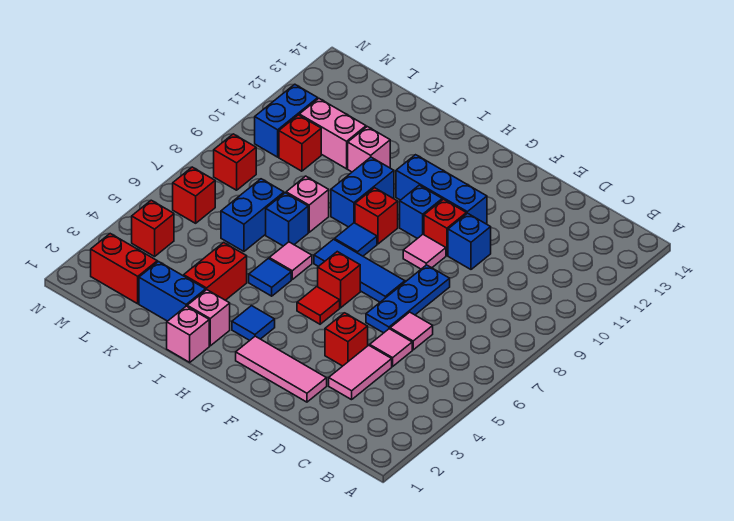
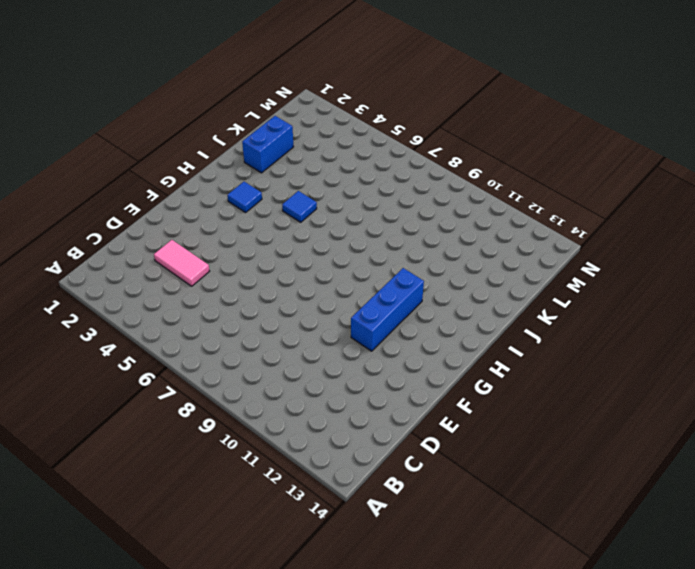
none -> pink tile D5 level 1
none -> pink tile D6 level 1
none -> pink tile E2:G2 level 1
none -> red brick E4 level 1

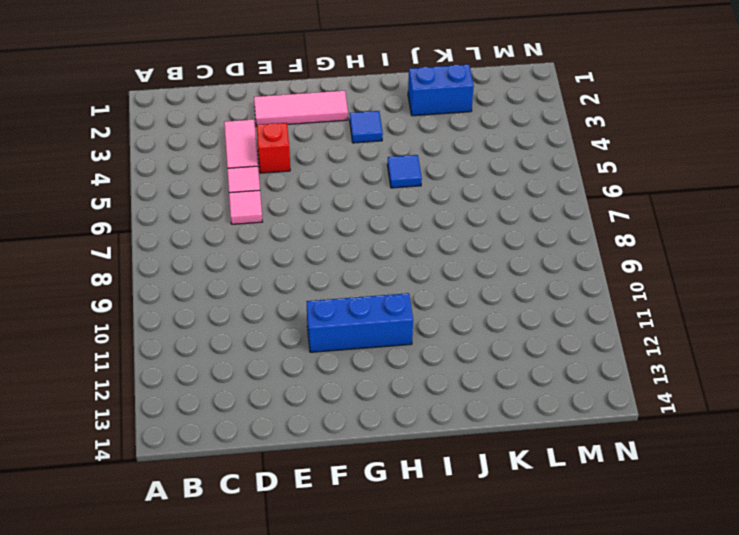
none -> blue plate E6:E8 level 1
none -> blue brick E10 level 1
none -> blue tile F7:H7 level 1
none -> pink tile F9 level 1

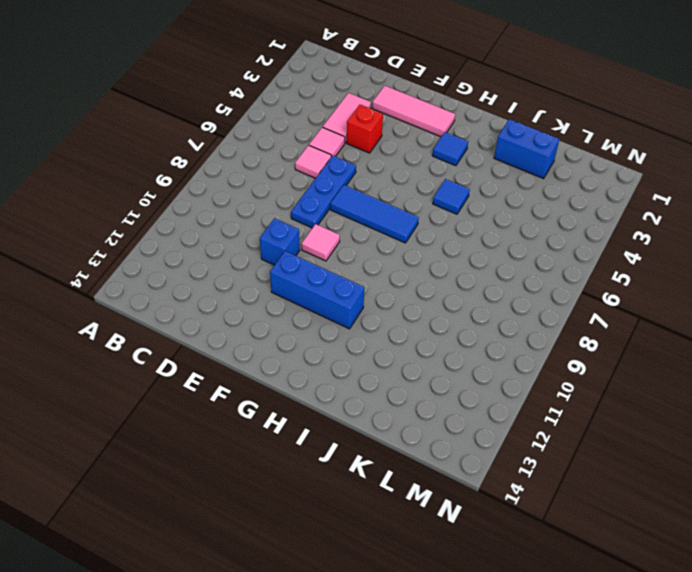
none -> red brick F10 level 1
none -> red tile G5 level 1
none -> red brick G6 level 1
none -> blue brick G10 level 1

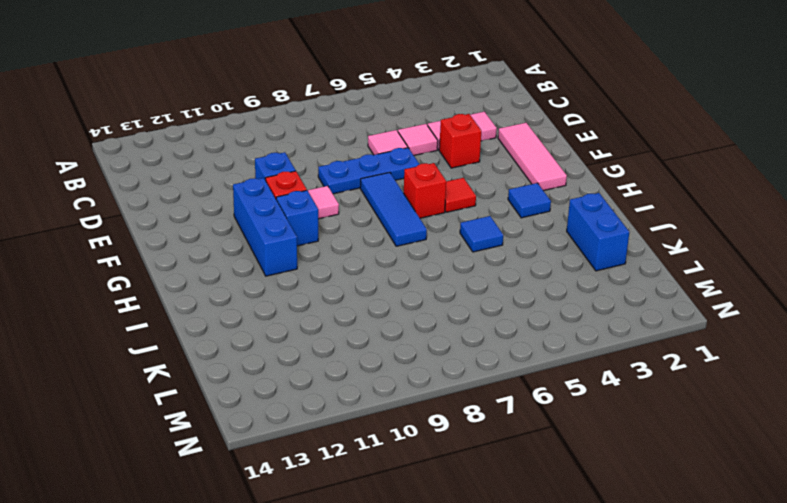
none -> blue tile H8 level 1
none -> red brick H9 level 1
none -> pink brick I1 level 1
none -> pink brick I2 level 1

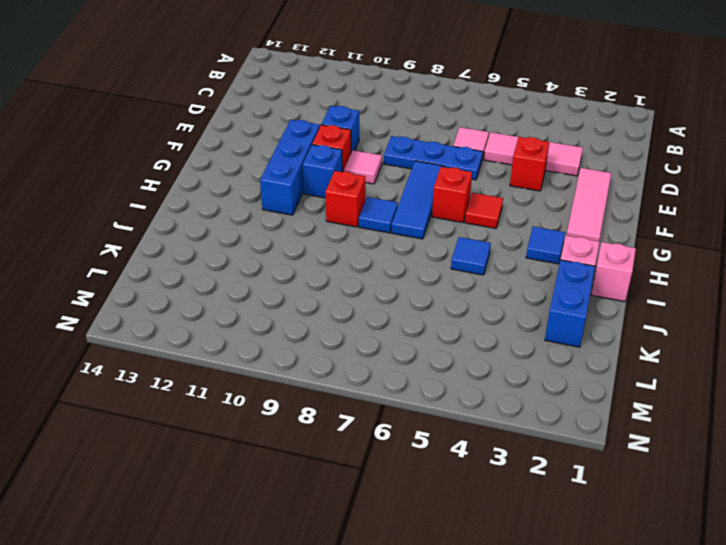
none -> pink tile I6 level 1
none -> blue brick I9:I10 level 1
none -> red brick J3:J4 level 1
none -> blue brick J7 level 1

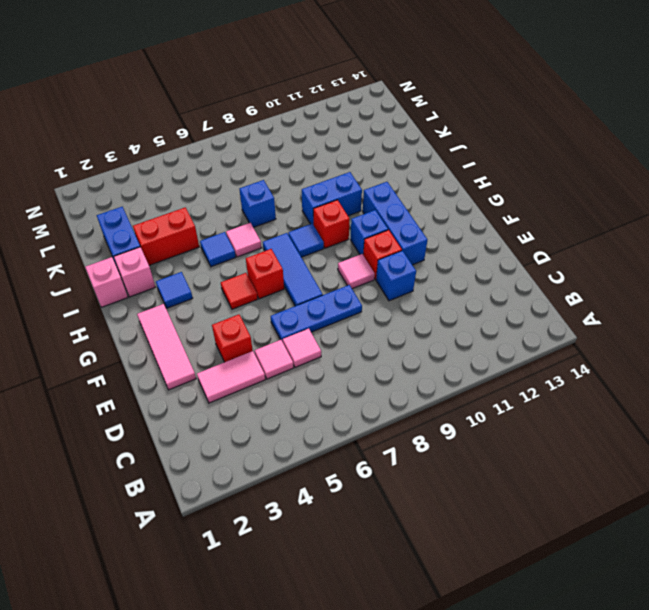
none -> pink brick J8 level 1
none -> pink brick J11 level 1
none -> blue brick K6:K7 level 1
none -> pink brick K11:L11 level 1

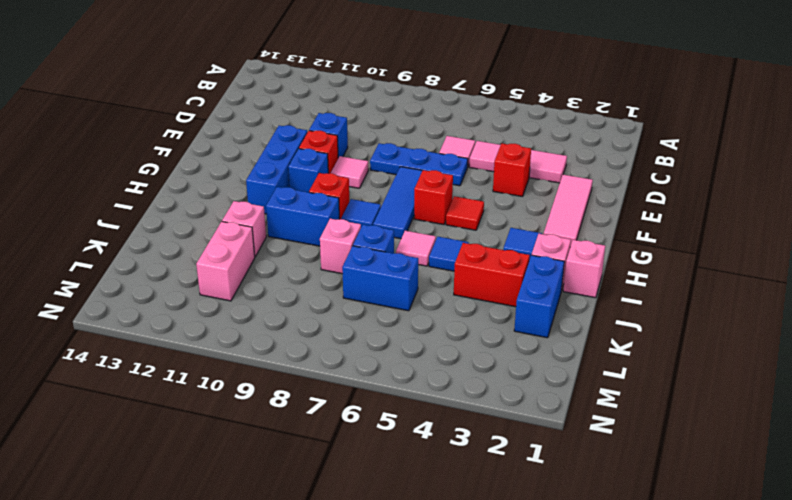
none -> red brick L2:M2 level 1
none -> red brick L10 level 1
none -> red brick M4 level 1
none -> red brick M6 level 1

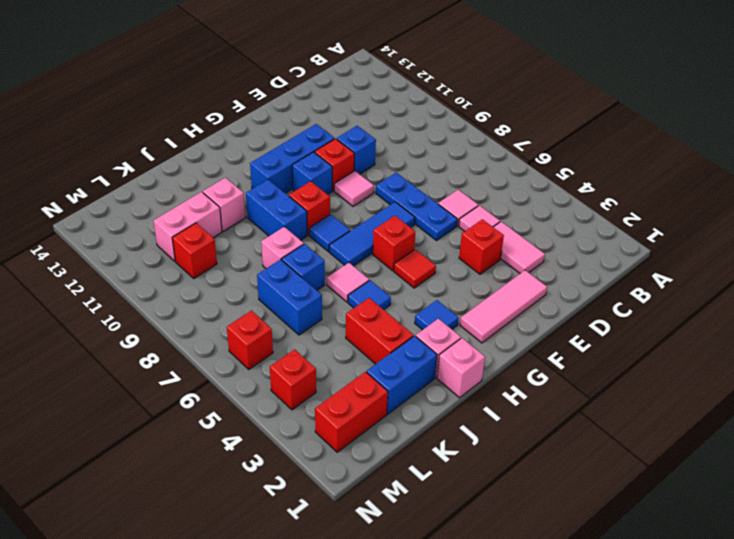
none -> red brick M8 level 1
none -> blue brick M10:M11 level 1

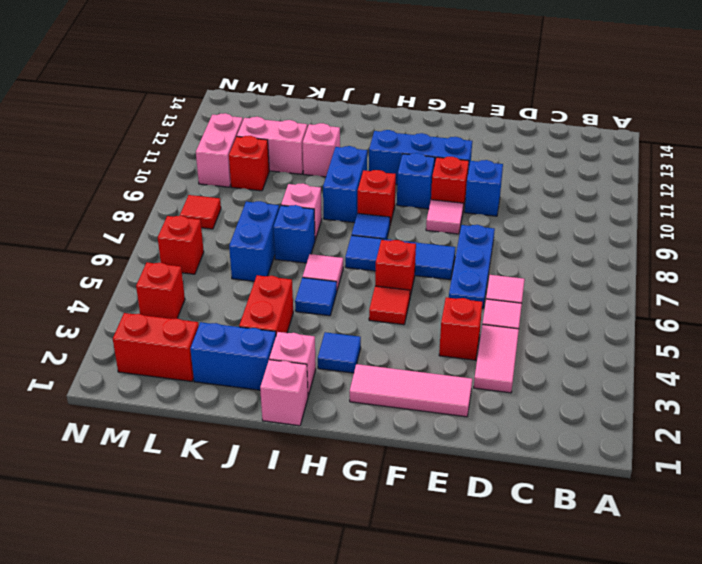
red tile M8 level 1 -> red brick M8 level 1
pink brick M10:M11 level 1 -> blue brick M10:M11 level 1

